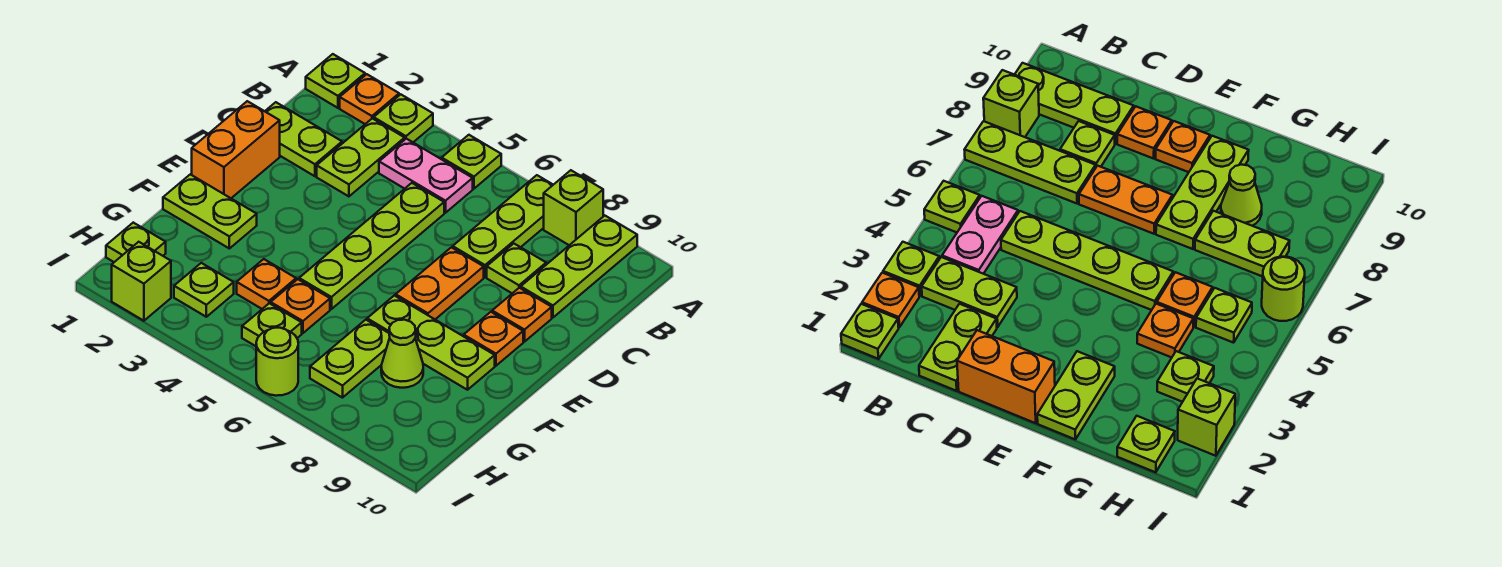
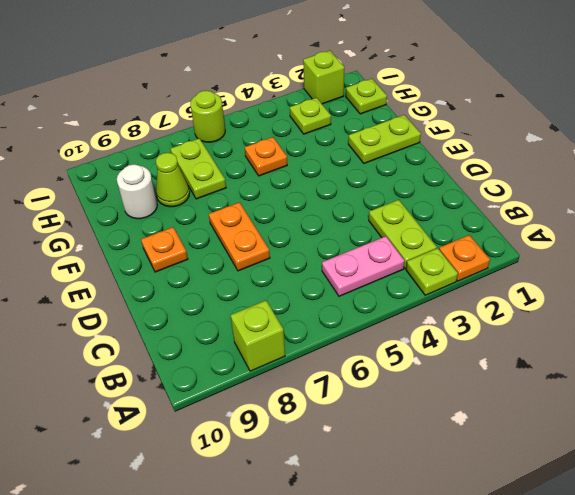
white round brick G9 level 1 -> none
none -> lime plate A1 level 1
none -> lime plate A5 level 1
none -> lime plate A7:C7 level 1

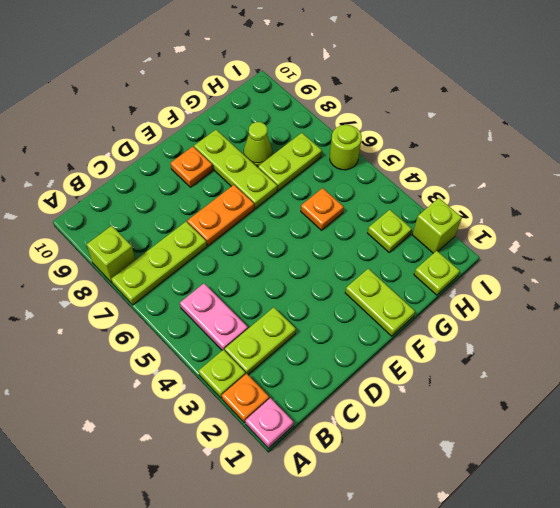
pink plate A1 level 1 -> lime plate A1 level 1
none -> lime plate A5 level 1
none -> lime plate A9:C9 level 1
none -> lime plate C1:C2 level 1

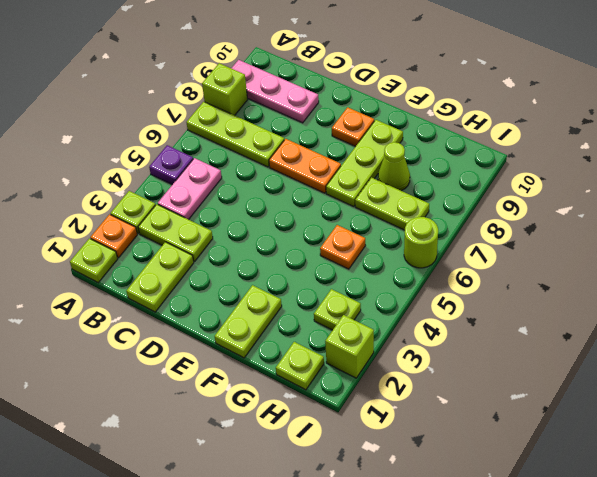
purple plate A5 level 1 -> lime plate A5 level 1
pink plate A9:C9 level 1 -> lime plate A9:C9 level 1
none -> lime plate C5:F5 level 1
none -> lime plate C8 level 1
none -> orange brick D1:E1 level 1

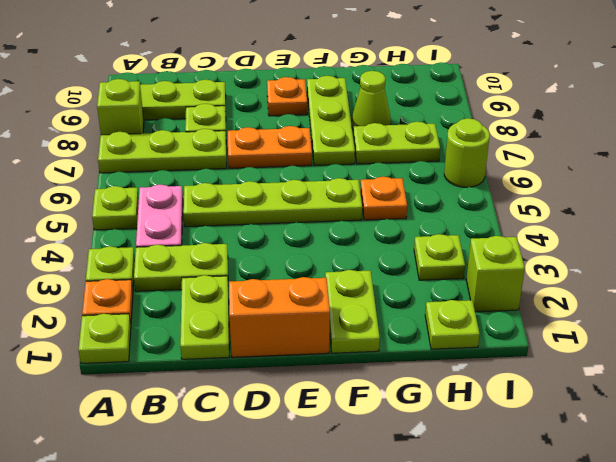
none -> orange plate D9 level 1
none -> orange plate G4 level 1
none -> lime plate H5 level 1

